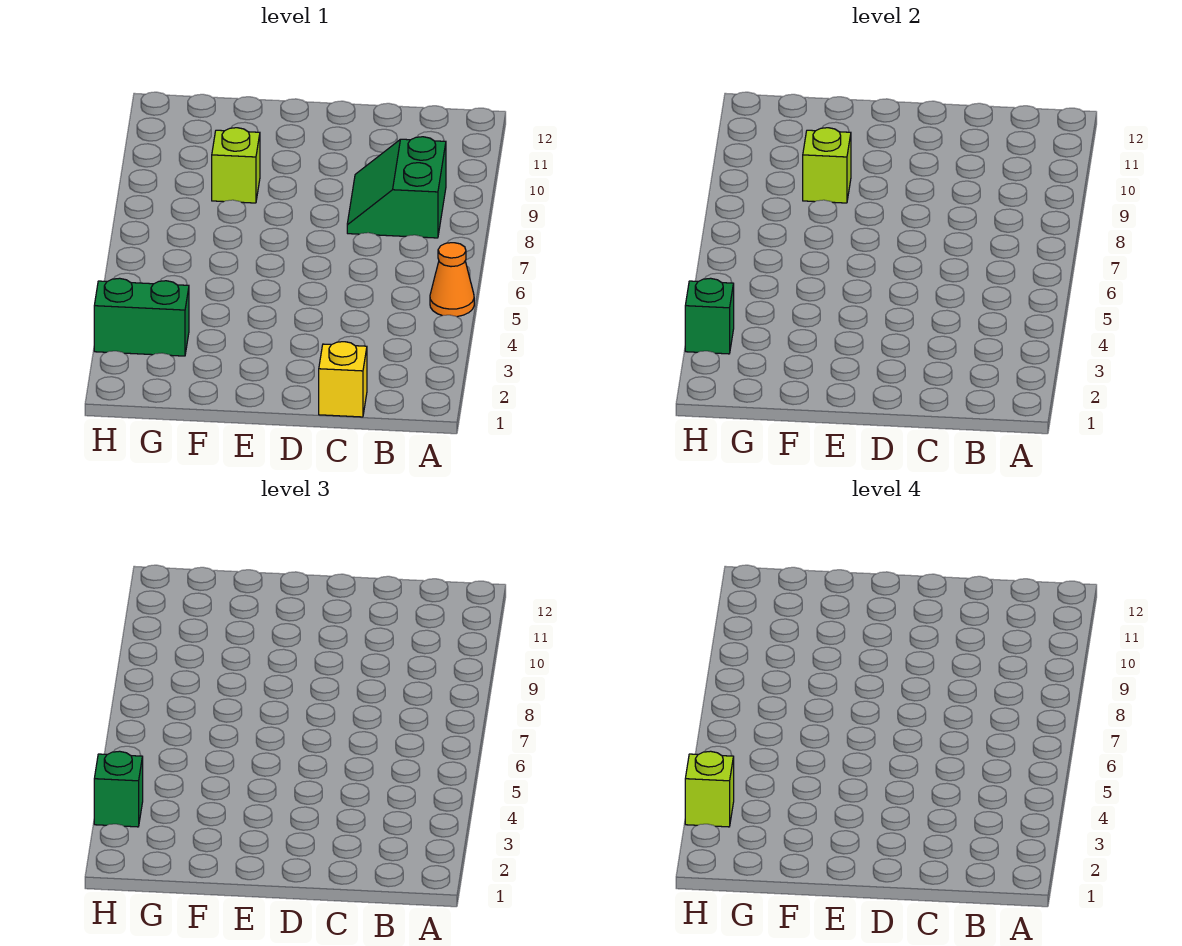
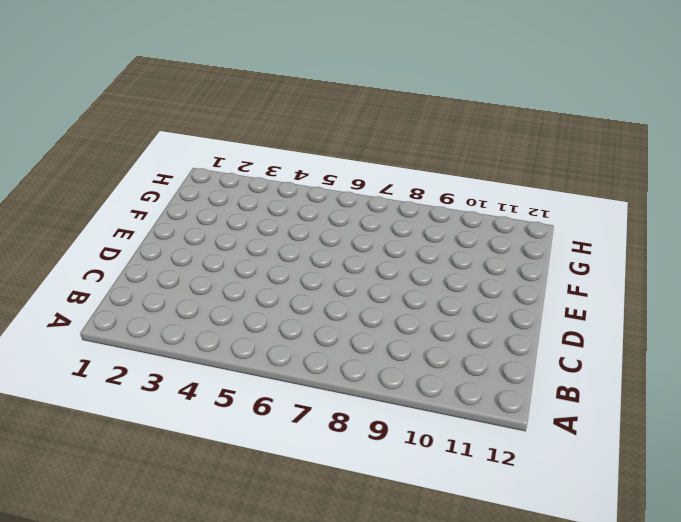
none -> orange cone A5 level 1
none -> green slope B8:C9 level 1 top B

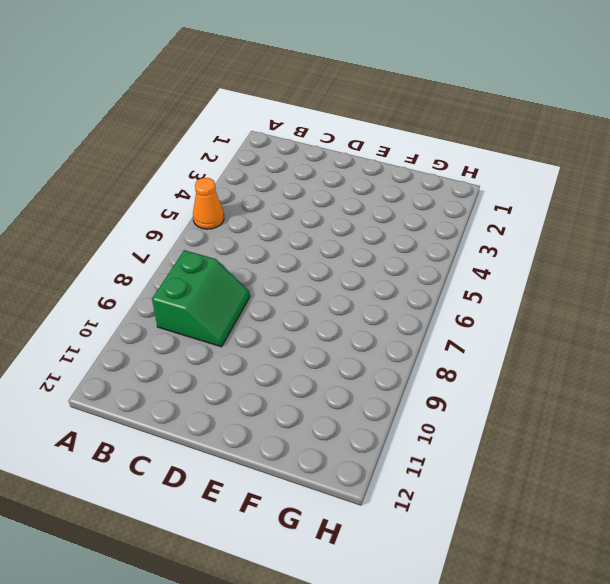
none -> yellow brick C1 level 1
none -> lime brick F9 level 1

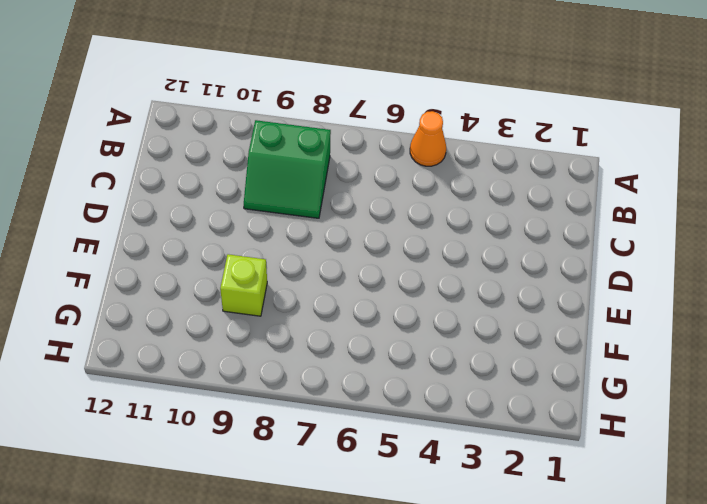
none -> yellow brick C1 level 1
none -> green brick G3:H3 level 1

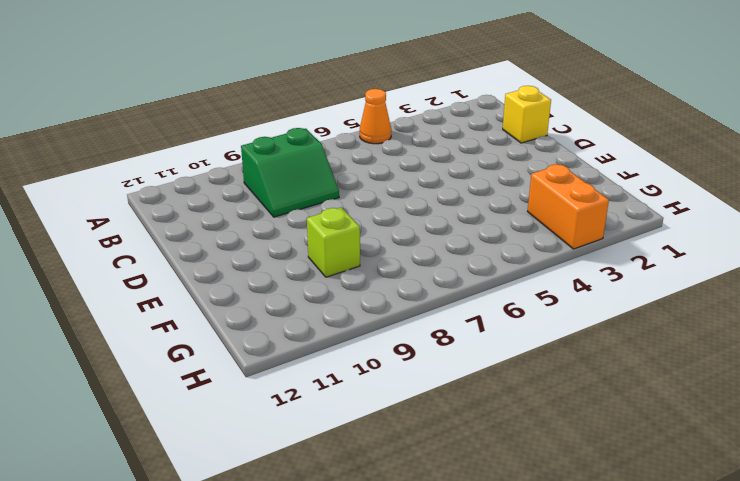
orange brick G3:H3 level 1 -> green brick G3:H3 level 1
none -> lime brick F9 level 2
none -> green brick H3 level 2

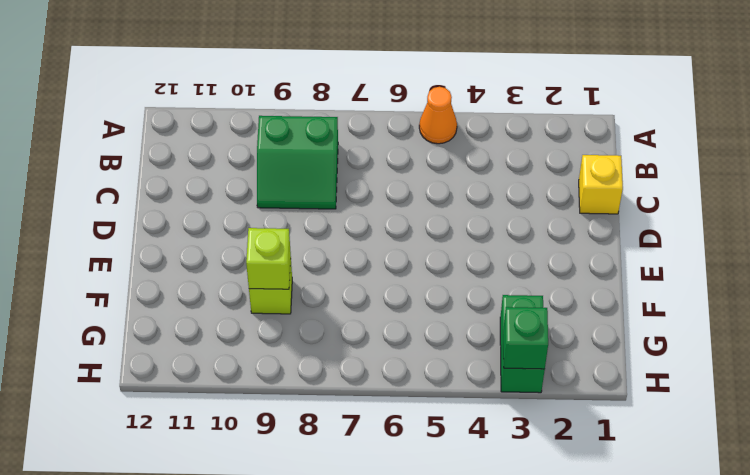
none -> green brick H3 level 3
none -> lime brick H3 level 4

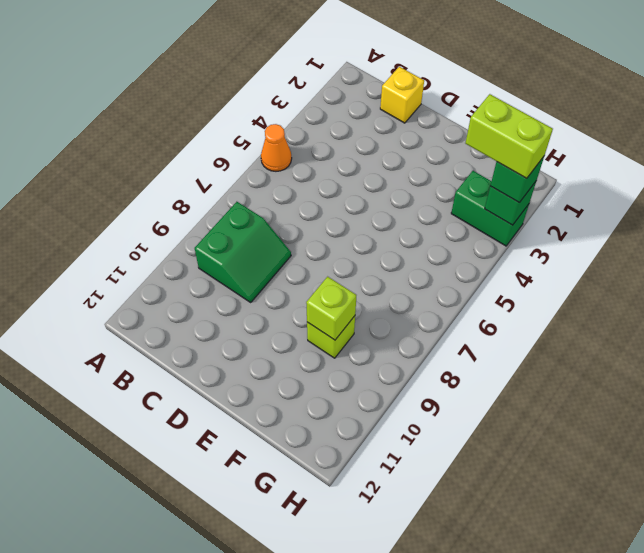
lime brick G3:H3 level 4 -> lime brick H3 level 4

